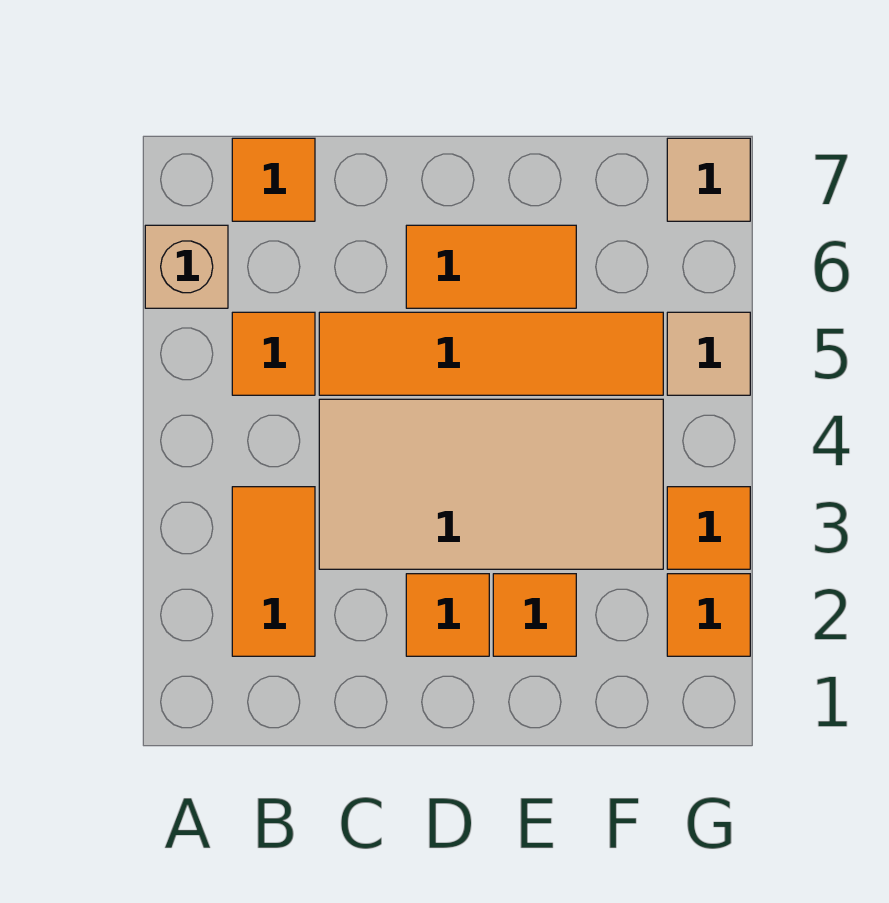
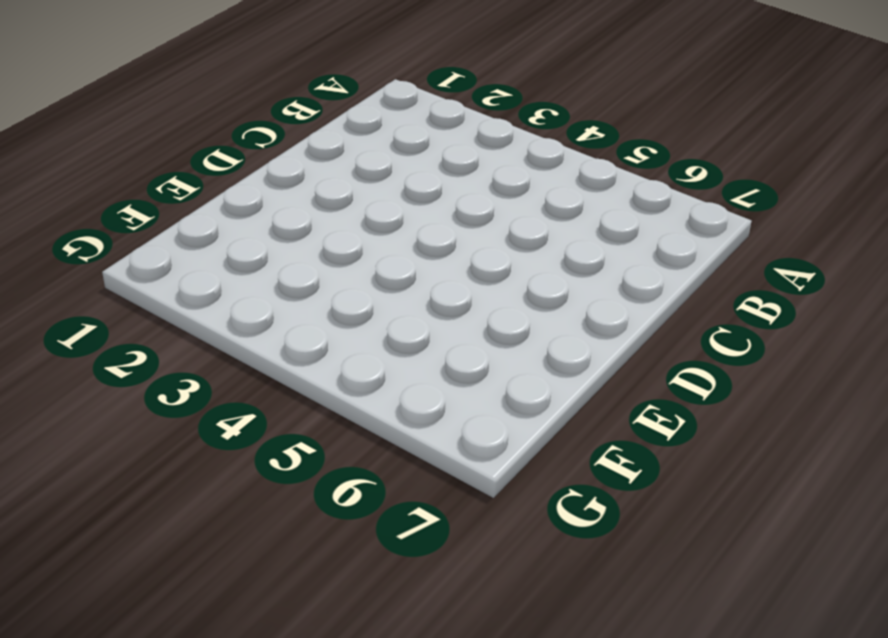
none -> tan brick A6 level 1
none -> orange tile B2:B3 level 1
none -> orange tile B5 level 1

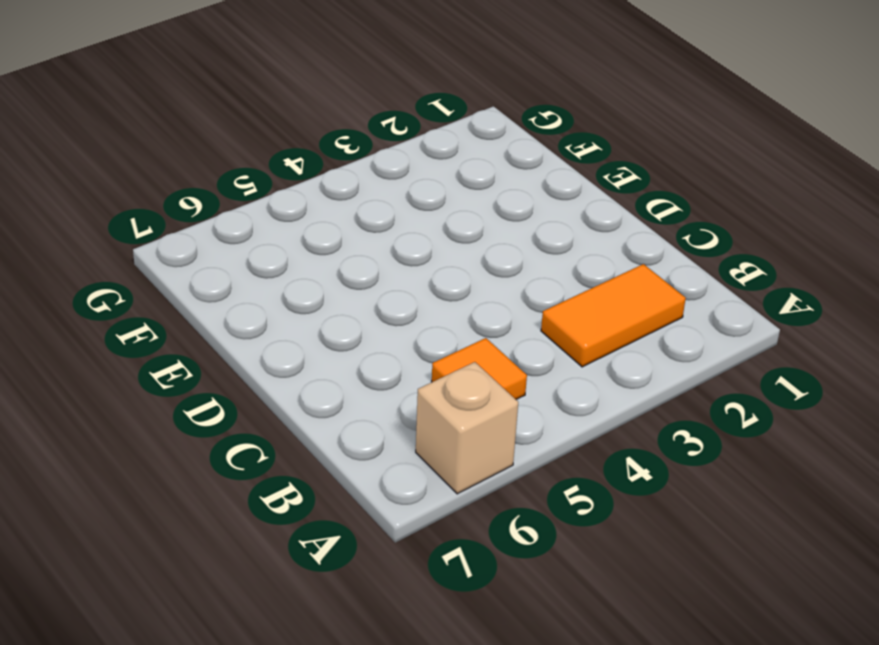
none -> orange tile B7 level 1
none -> tan tile C3:F4 level 1
none -> orange tile C5:F5 level 1

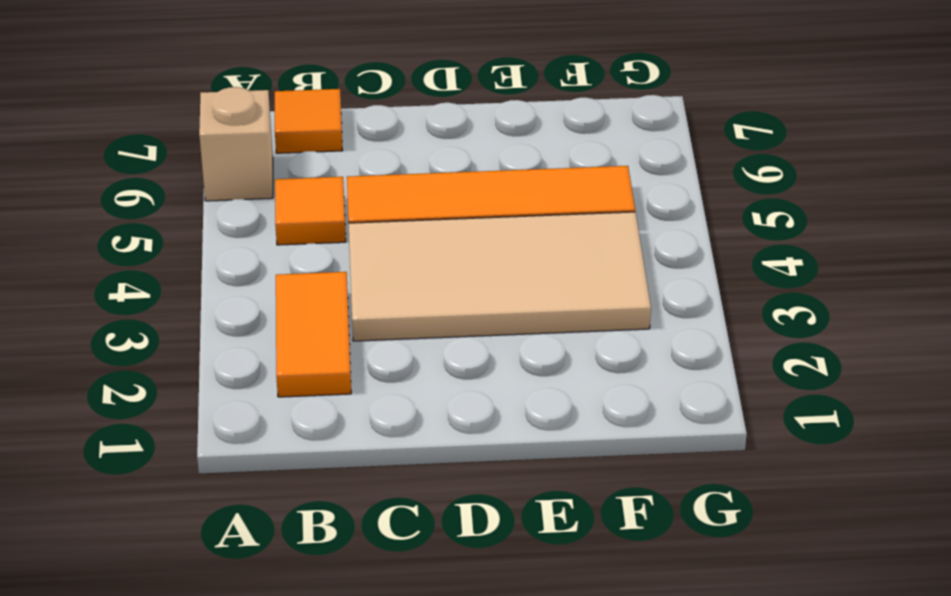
none -> orange tile D2 level 1
none -> orange tile D6:E6 level 1
none -> orange tile E2 level 1

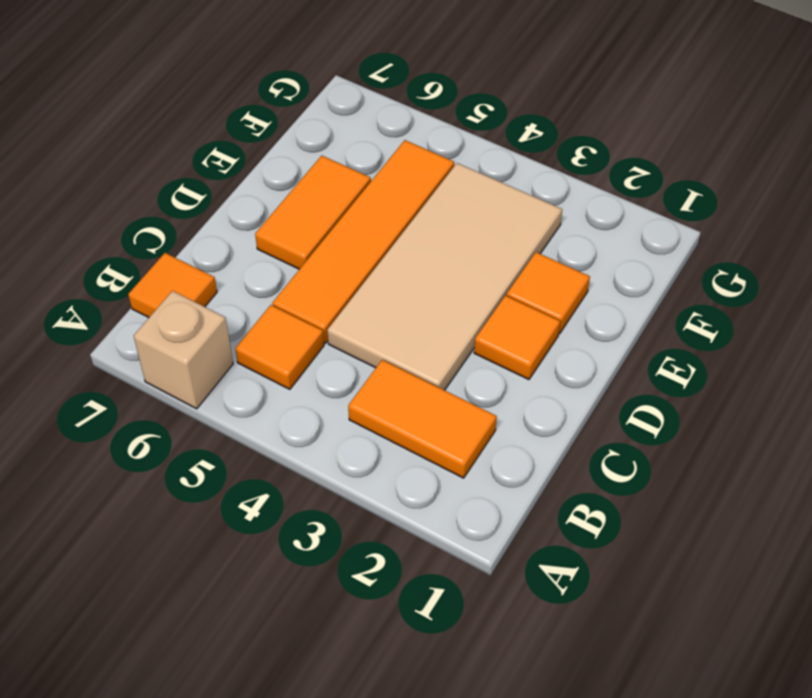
none -> orange tile G2 level 1
none -> orange tile G3 level 1
none -> tan tile G5 level 1

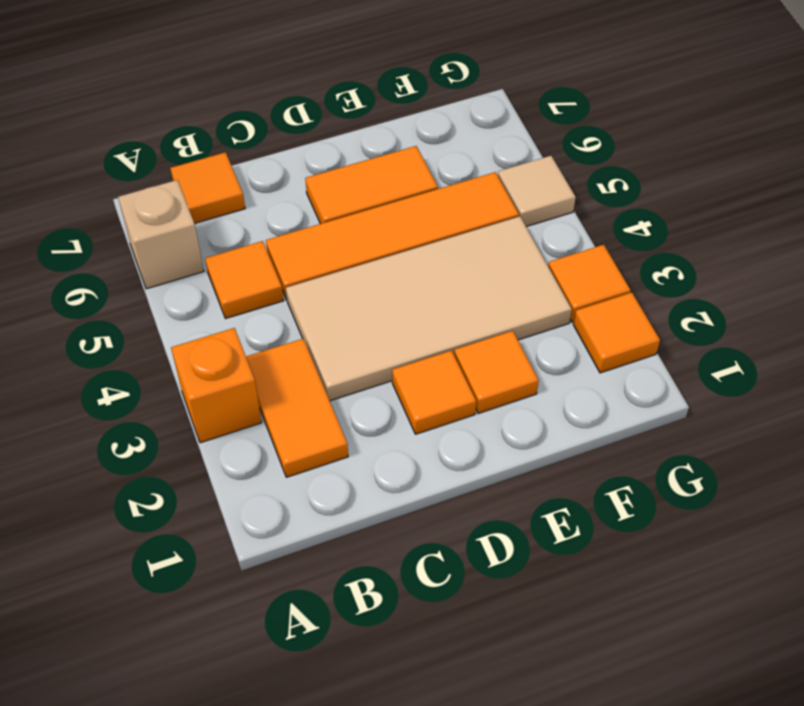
orange brick A3 level 1 -> none
none -> tan tile G7 level 1

